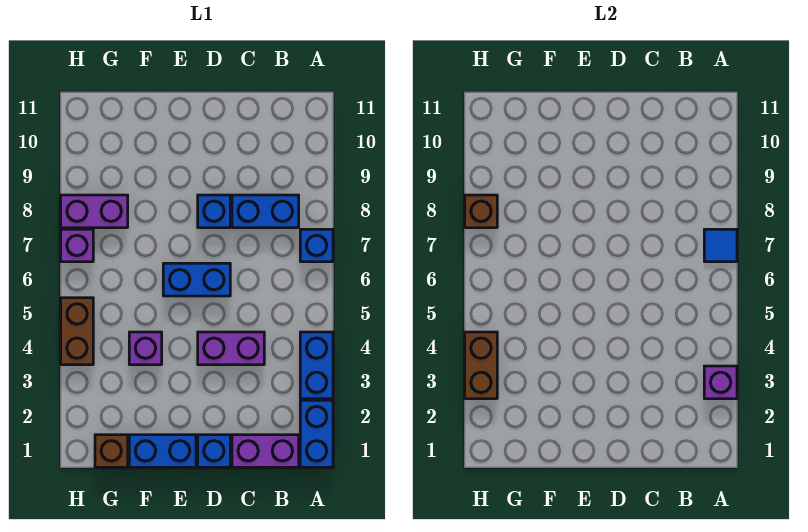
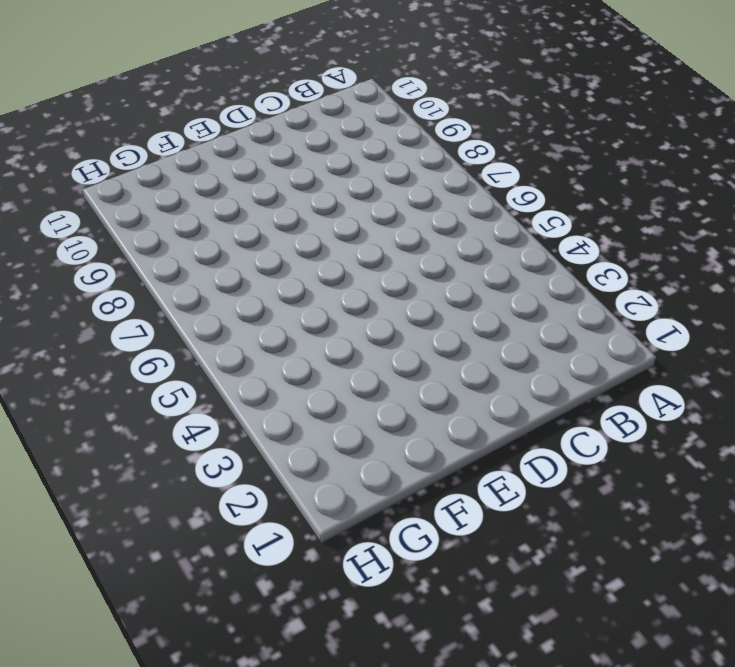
none -> blue brick A1:A2 level 1
none -> blue brick A3:A4 level 1
none -> blue brick A7 level 1

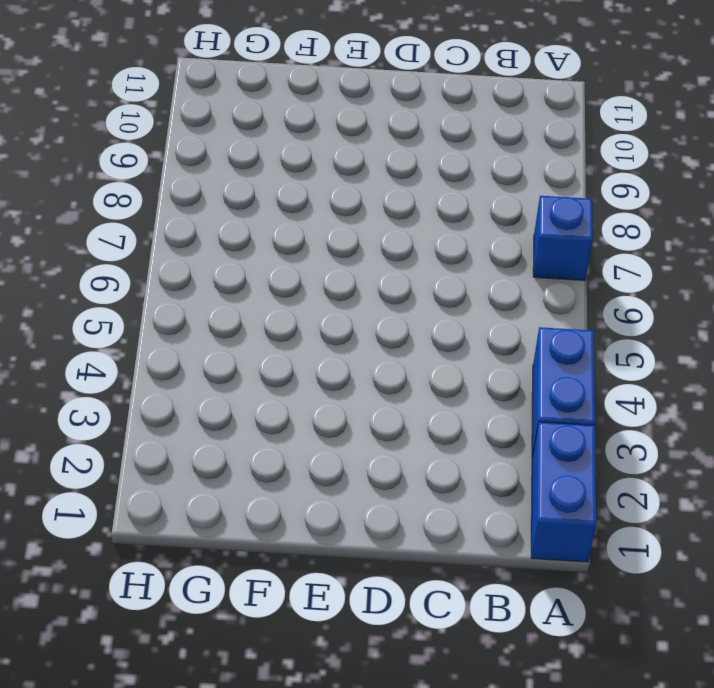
none -> purple brick B1:C1 level 1
none -> blue brick B8:C8 level 1
none -> purple brick C4:D4 level 1

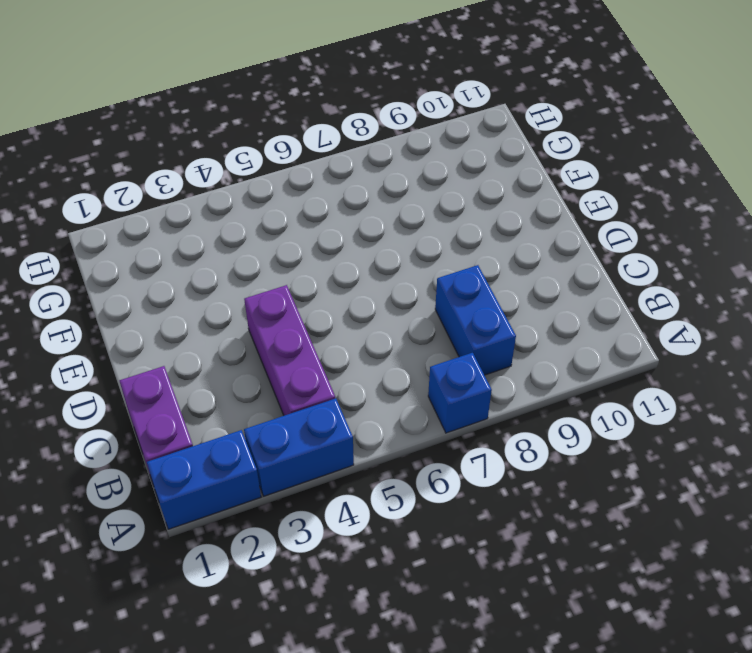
purple brick B4:D4 level 1 -> purple brick C4:D4 level 1
none -> blue brick D1 level 1
none -> blue brick D6:E6 level 1
none -> blue brick D8 level 1

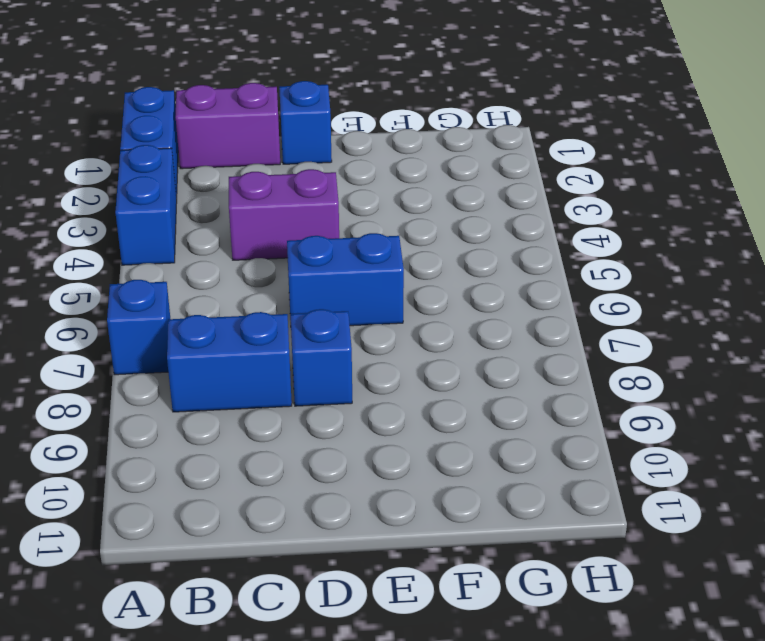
none -> blue brick E1:F1 level 1
none -> purple brick F4 level 1
none -> brown brick G1 level 1

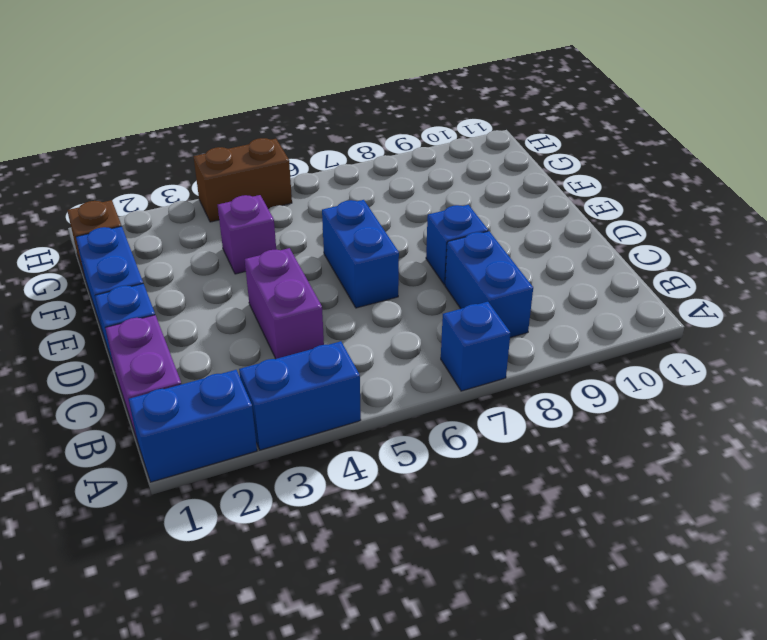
none -> purple brick G8:H8 level 1
none -> purple brick H7 level 1
none -> purple brick A3 level 2

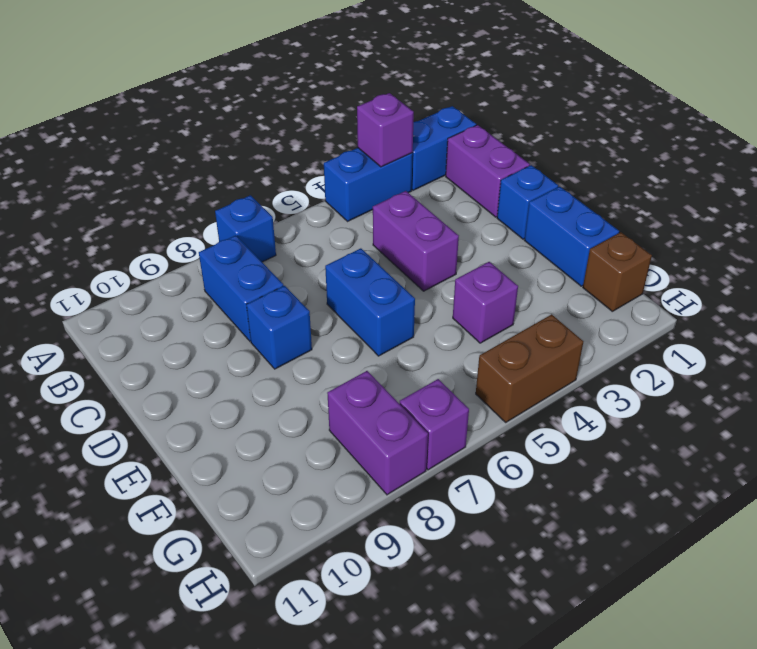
none -> blue tile A7 level 2
none -> brown brick H3:H4 level 2
none -> brown brick H8 level 2

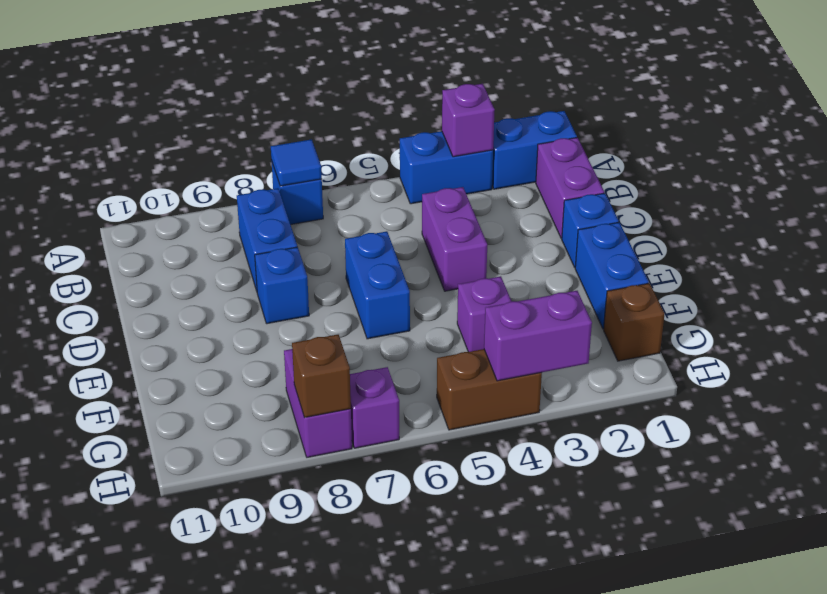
purple brick H3:H4 level 2 -> brown brick H3:H4 level 2

